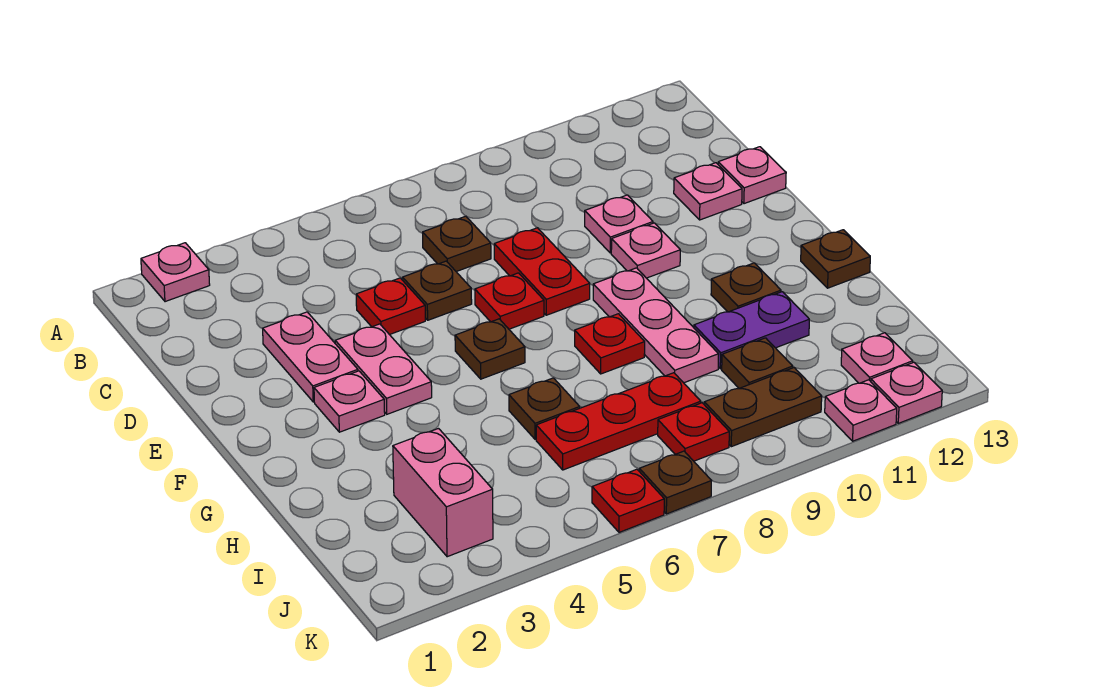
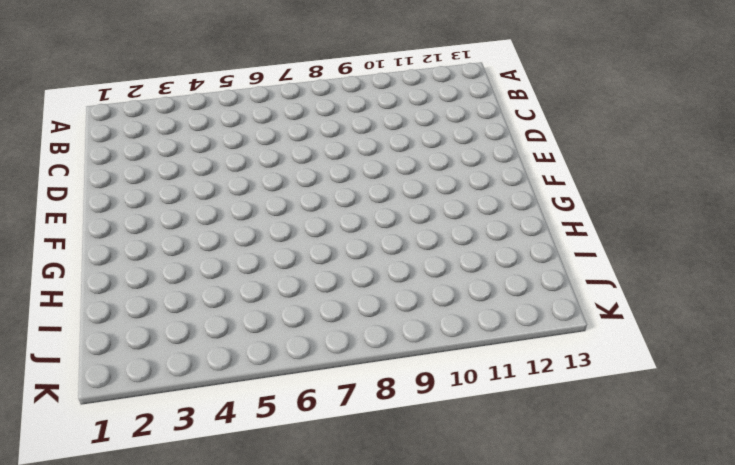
none -> pink plate A2 level 1
none -> brown plate C7 level 1
none -> pink plate D3:E3 level 1
none -> red plate D5 level 1

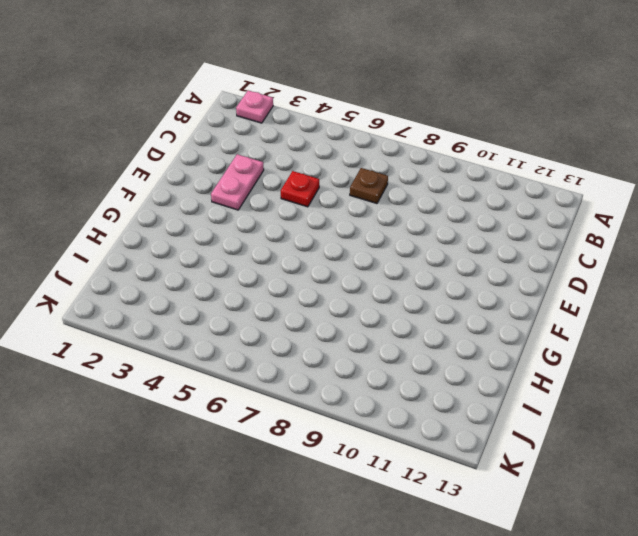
none -> brown plate D6 level 1
none -> red plate D8:E8 level 1
none -> pink plate D10 level 1
none -> pink plate D12 level 1

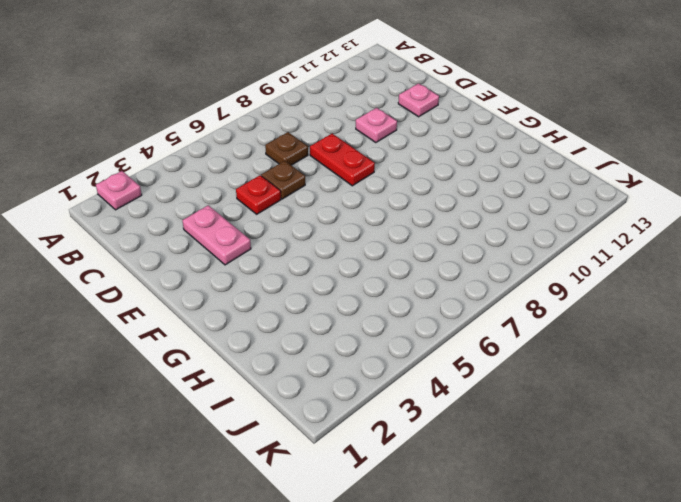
none -> pink plate D13 level 1
none -> pink plate E4:F4 level 1
none -> red plate E7 level 1
none -> pink plate E10 level 1

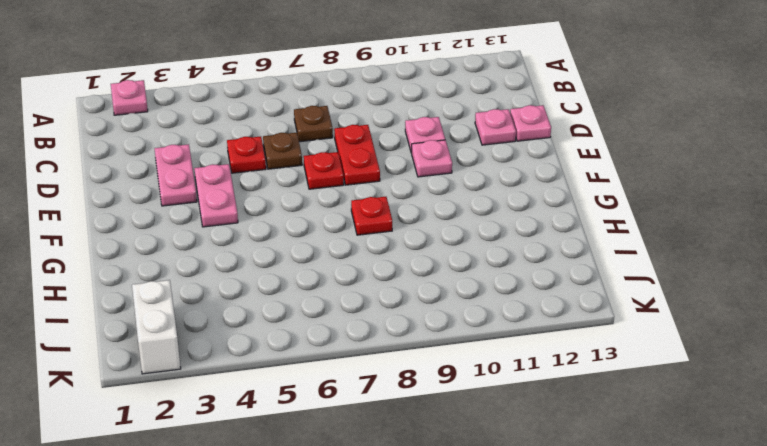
white brick J2:K2 level 1 -> none
none -> pink plate F3 level 1
none -> brown plate F6 level 1
none -> pink plate F9:H9 level 1
none -> brown plate G11 level 1

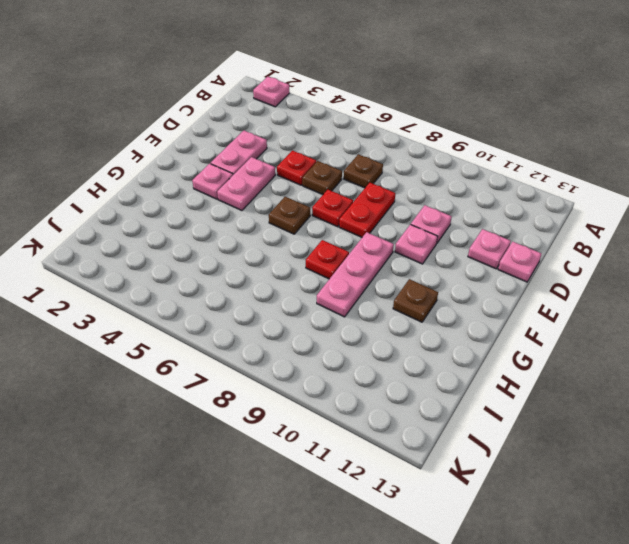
none -> brown plate G13 level 1
none -> brown plate H6 level 1
none -> purple plate H10:H11 level 1
none -> pink brick I3:J3 level 1

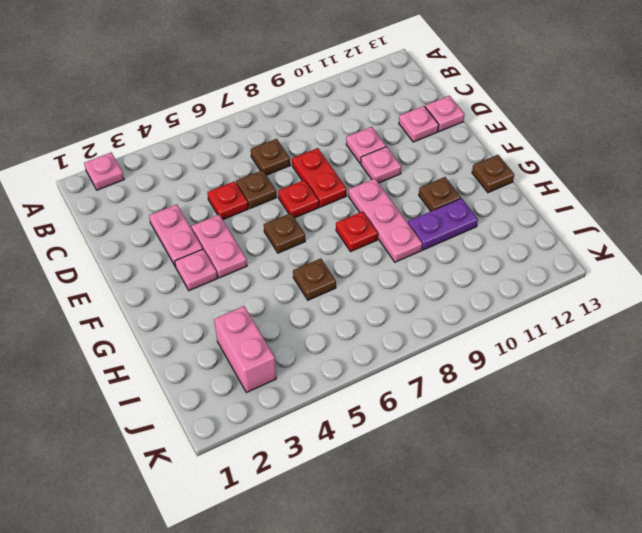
none -> red plate I6:I8 level 1
none -> brown plate I10 level 1
none -> red plate J8 level 1
none -> brown plate J9:J10 level 1

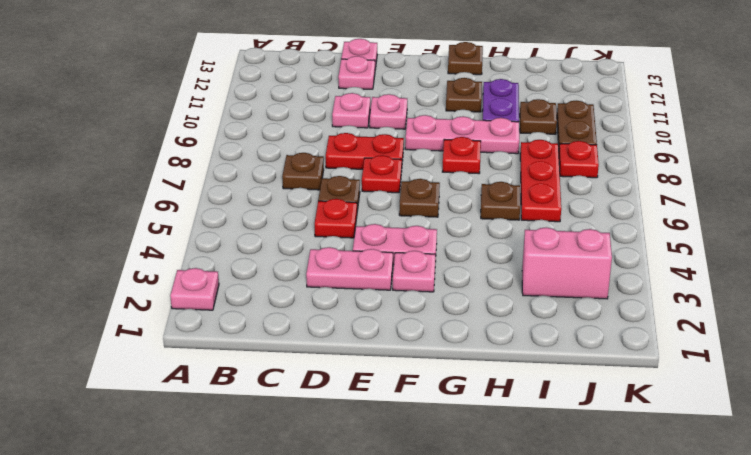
none -> pink plate J12 level 1
none -> red plate K6 level 1
none -> brown plate K7 level 1
none -> pink plate K11 level 1

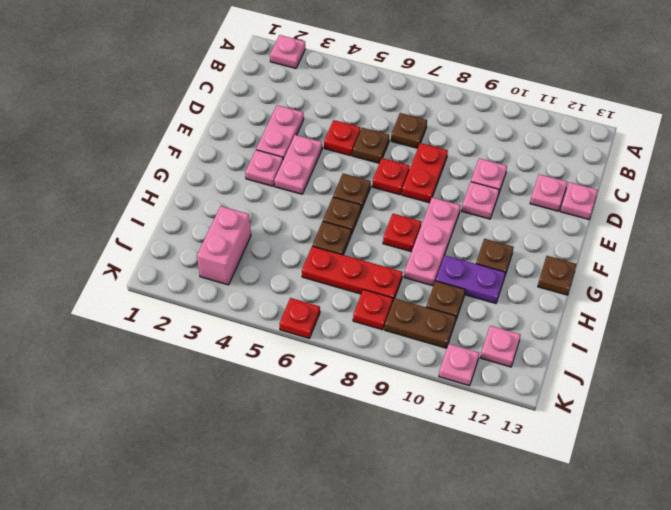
brown plate G6 level 1 -> brown plate K7 level 1
none -> pink plate K12 level 1

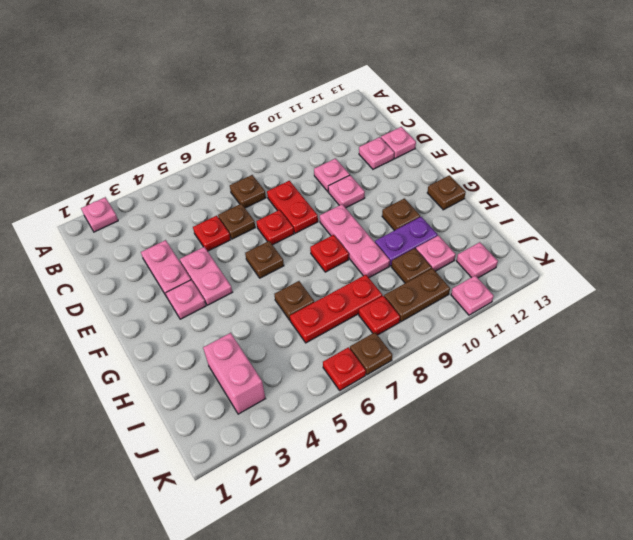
pink plate I11 level 1 -> pink plate K12 level 1

